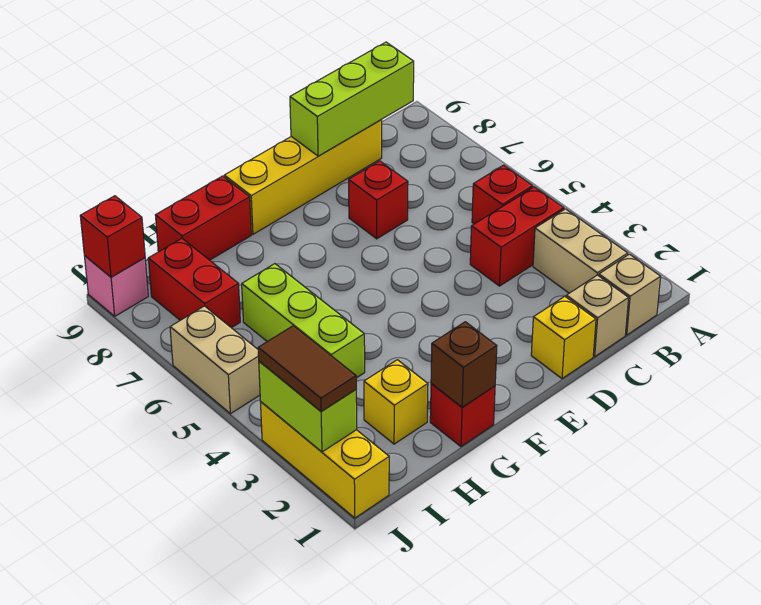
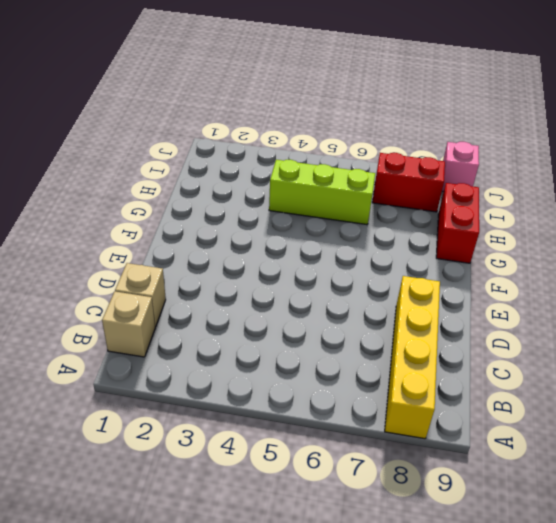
yellow brick A8:D8 level 1 -> yellow brick C9:F9 level 1
none -> tan brick B2:B3 level 1
none -> red brick B4:C4 level 1
none -> red brick B5 level 1

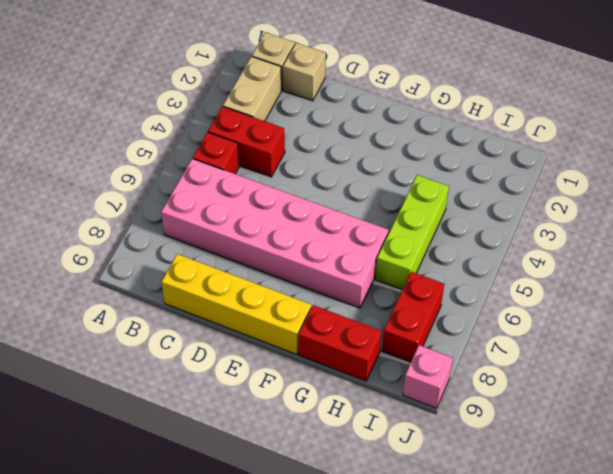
pink brick B6:G7 level 1 -> red brick D7 level 1
none -> yellow brick D1 level 1
none -> red brick G1 level 1
none -> yellow brick H2 level 1

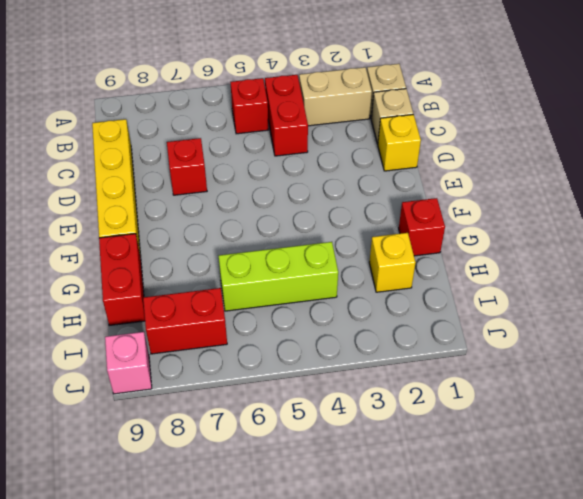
none -> yellow brick J1:J3 level 1
none -> tan brick J5:J6 level 1
none -> lime brick B9:D9 level 2

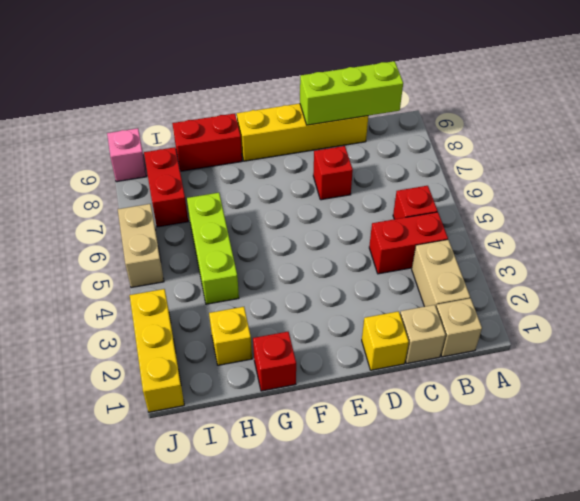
none -> brown brick G1 level 2
none -> lime brick J2:J3 level 2
none -> red brick J9 level 2

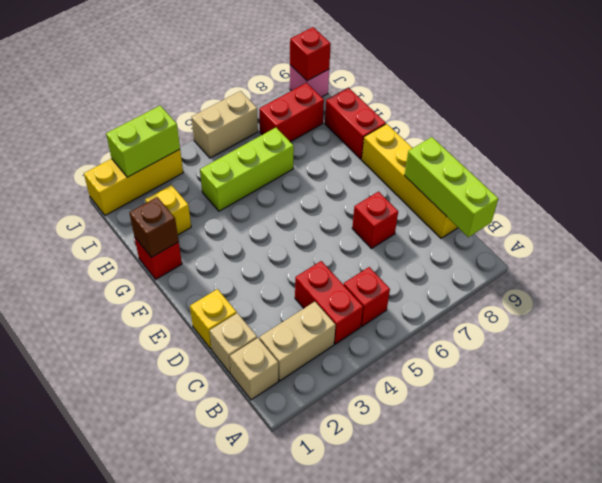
none -> brown tile J2:J3 level 3

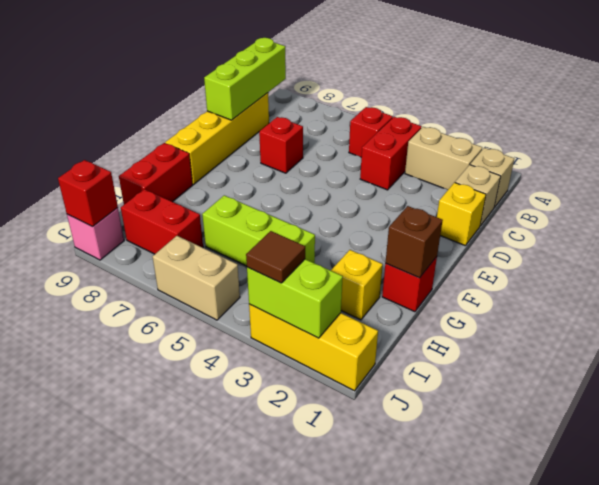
brown tile J3 level 3 -> brown tile J2:J3 level 3

